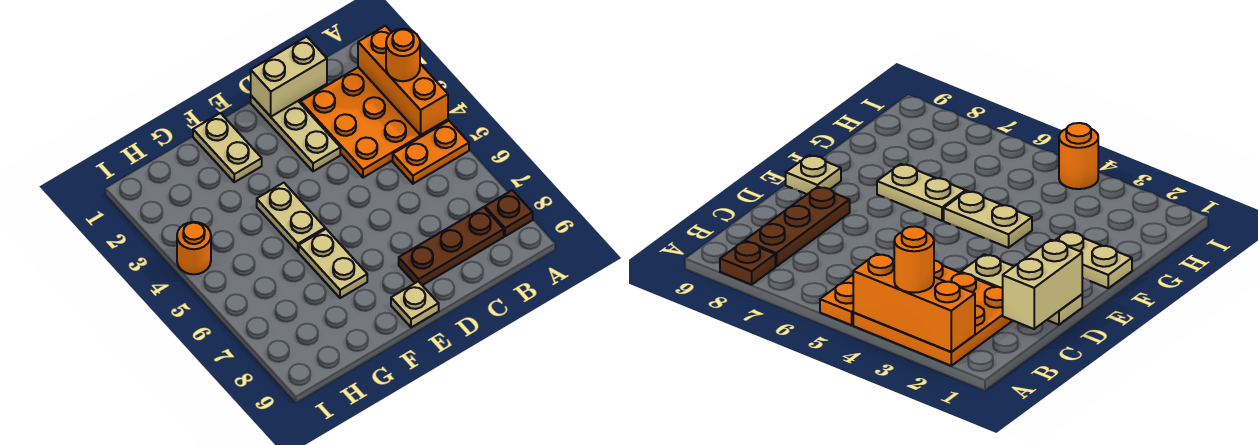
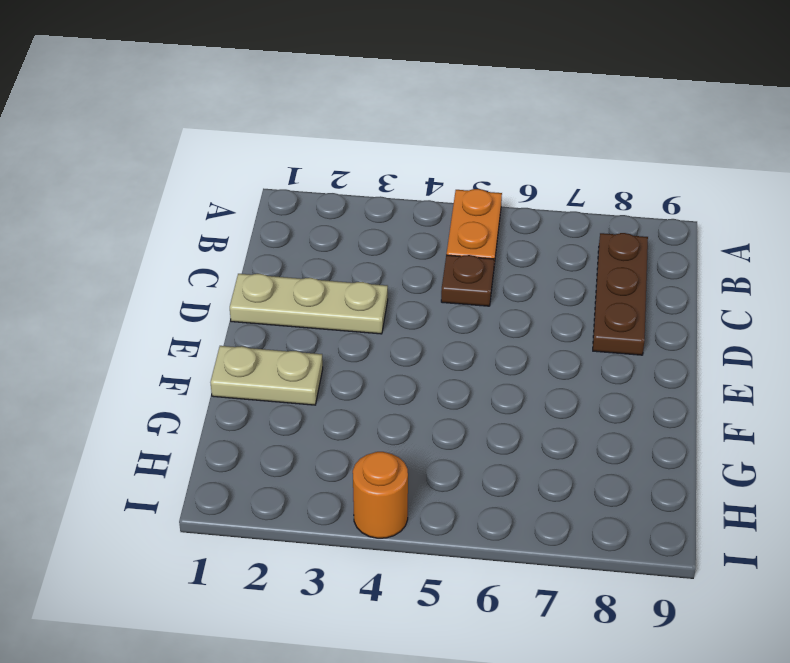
brown plate C5 level 1 -> brown plate A8 level 1
none -> orange plate A2:C4 level 1
none -> tan plate E9 level 1
none -> tan plate F4:F5 level 1

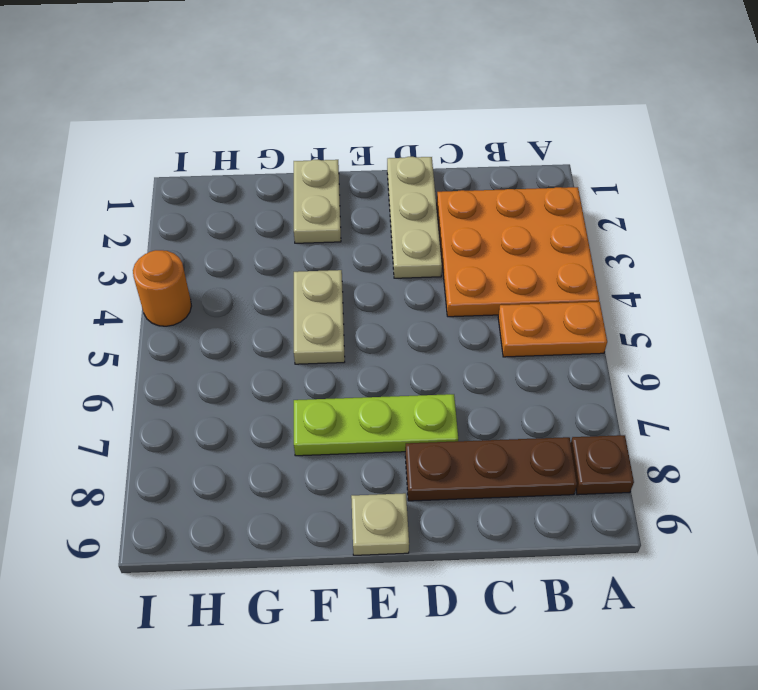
lime plate D7:F7 level 1 -> tan plate F6:F7 level 1
none -> orange brick A2:A4 level 2
none -> tan brick C1:D1 level 2
none -> orange round brick A3 level 3

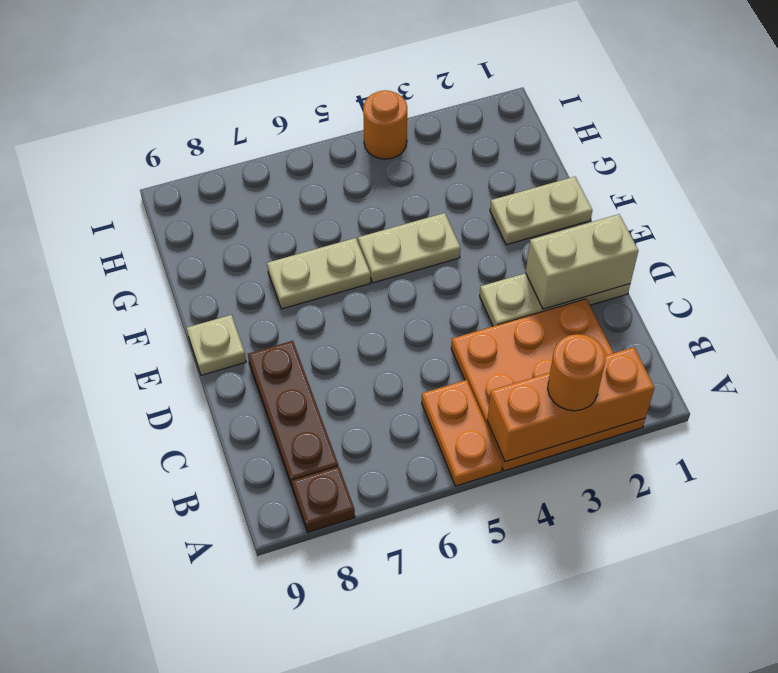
tan brick D1:D2 level 2 -> tan brick C1:D1 level 2

